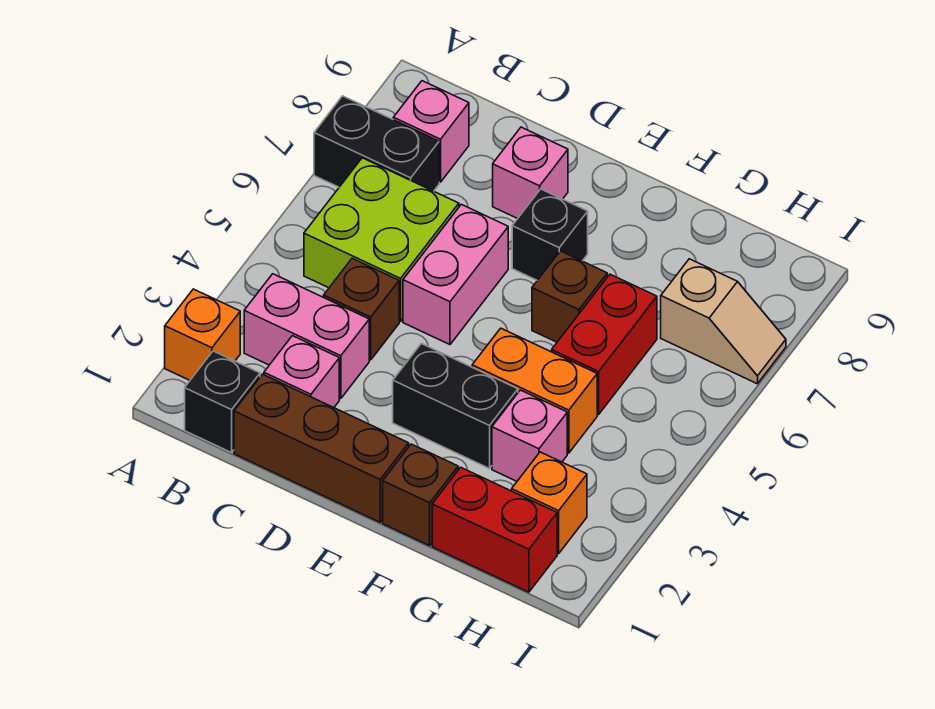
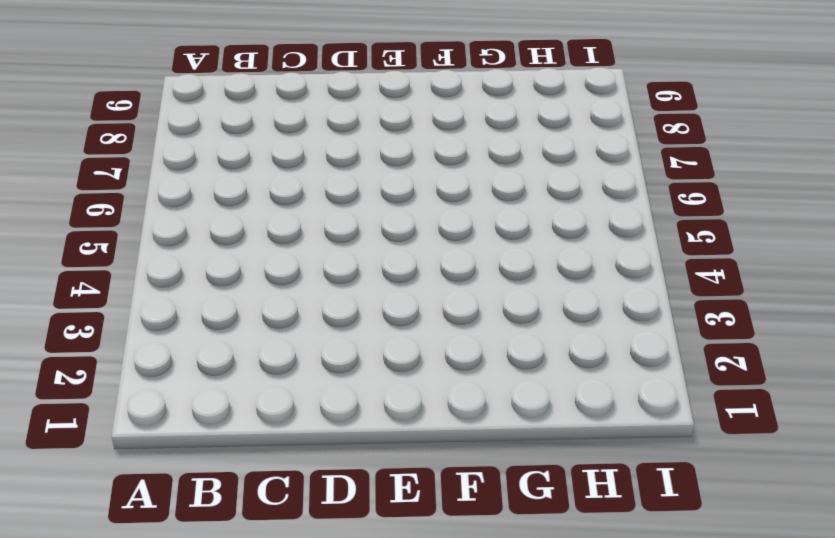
none -> orange brick A2 level 1
none -> black brick A7:B7 level 1
none -> black brick B1 level 1

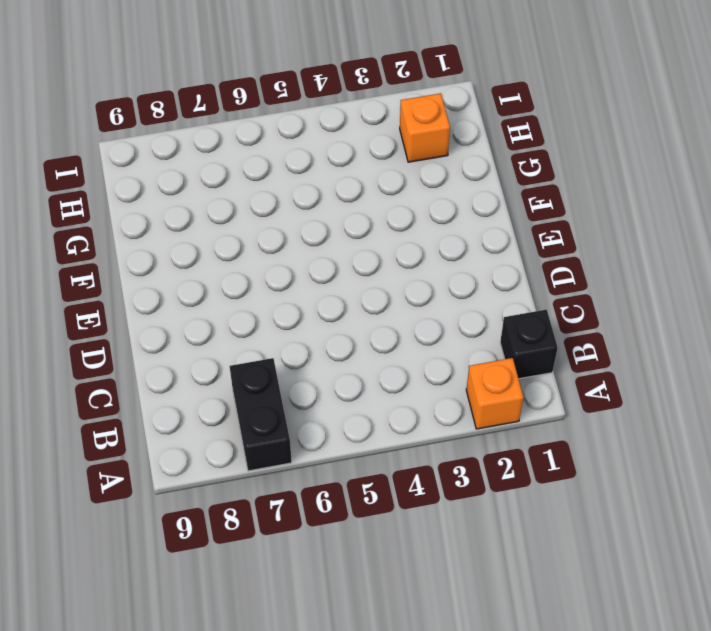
none -> pink brick B3:C3 level 1
none -> lime brick B5:C6 level 1
none -> pink brick B8 level 1

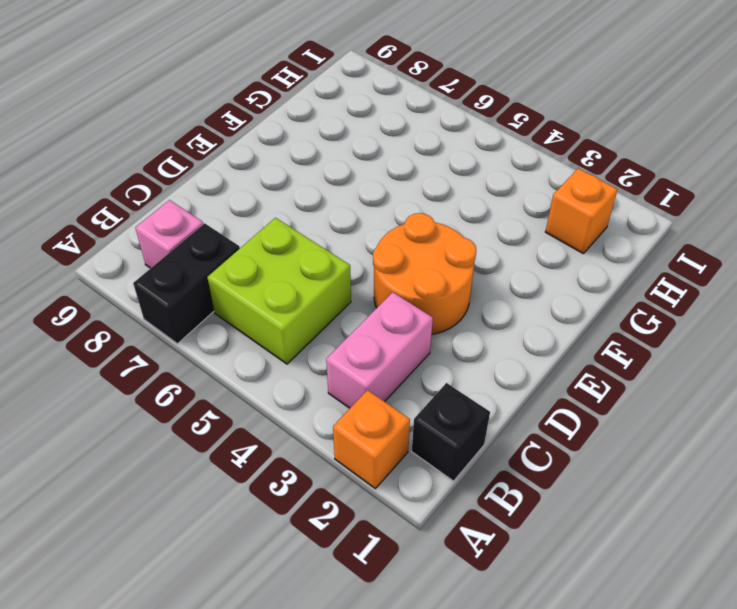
orange round brick D3:E4 level 1 -> black brick E3:F3 level 1
none -> brown brick C1:E1 level 1
none -> pink brick C2 level 1
none -> brown brick C4 level 1

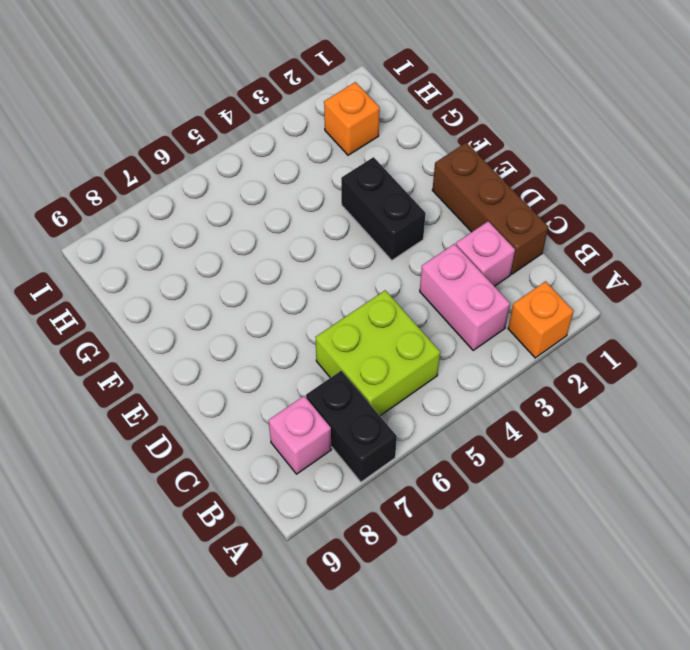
none -> black brick B1 level 1
none -> brown brick C4 level 1
none -> pink brick D5:D6 level 1

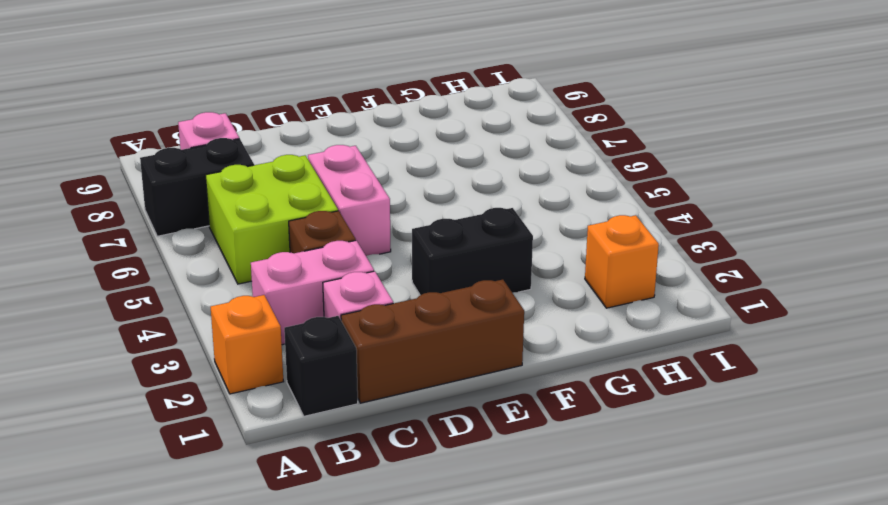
none -> pink brick D8 level 1
none -> black brick E7 level 1
none -> brown brick F1 level 1

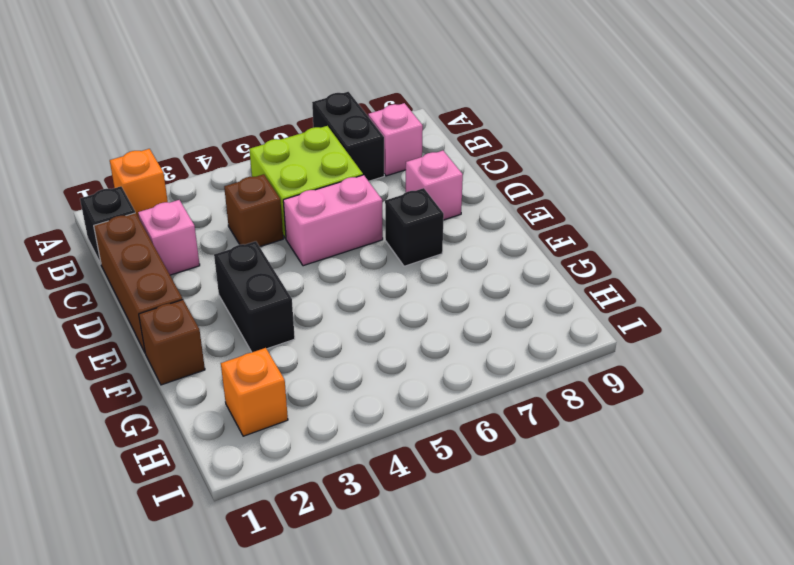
none -> pink brick B3:C3 level 1
none -> orange brick F4:G4 level 1
none -> brown brick F6 level 1

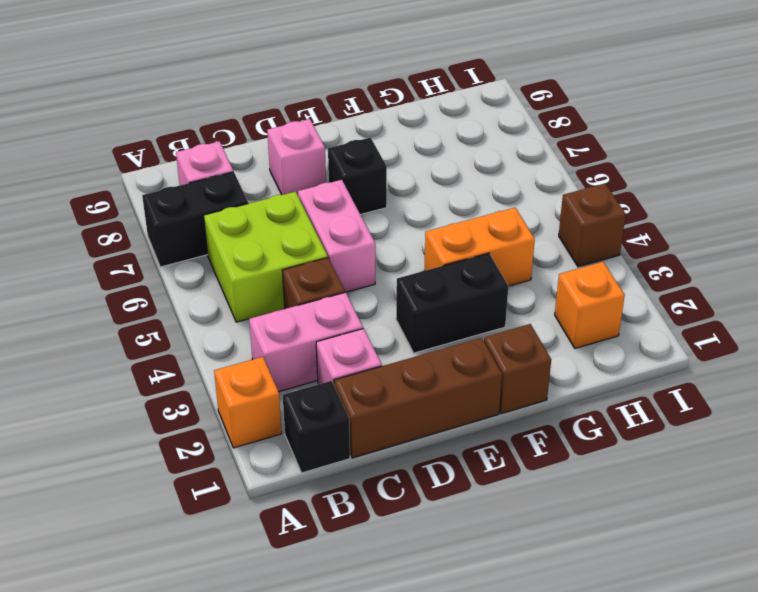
brown brick I4 level 1 -> brown brick F6 level 1
none -> red brick G1:H1 level 1
none -> pink brick G3 level 1
none -> red brick G5:G6 level 1

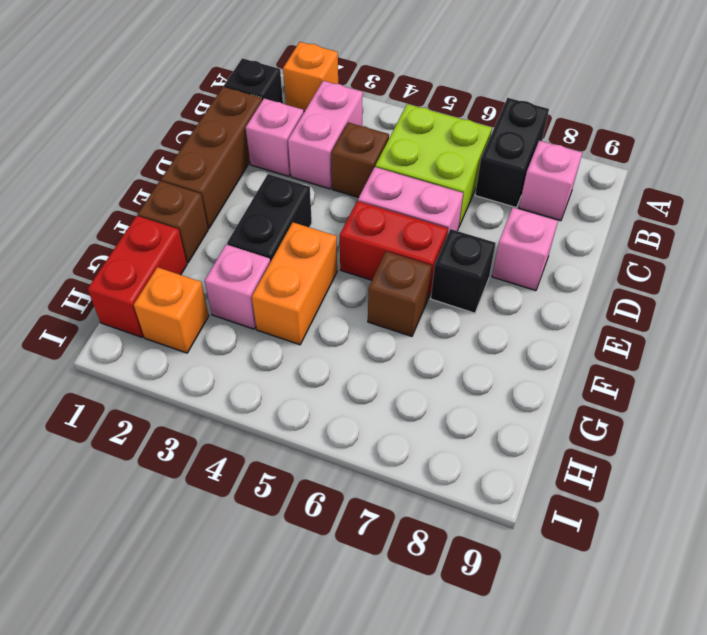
red brick E5:E6 level 1 -> red brick G5:G6 level 1
none -> tan slope H7:I7 level 1 top H

